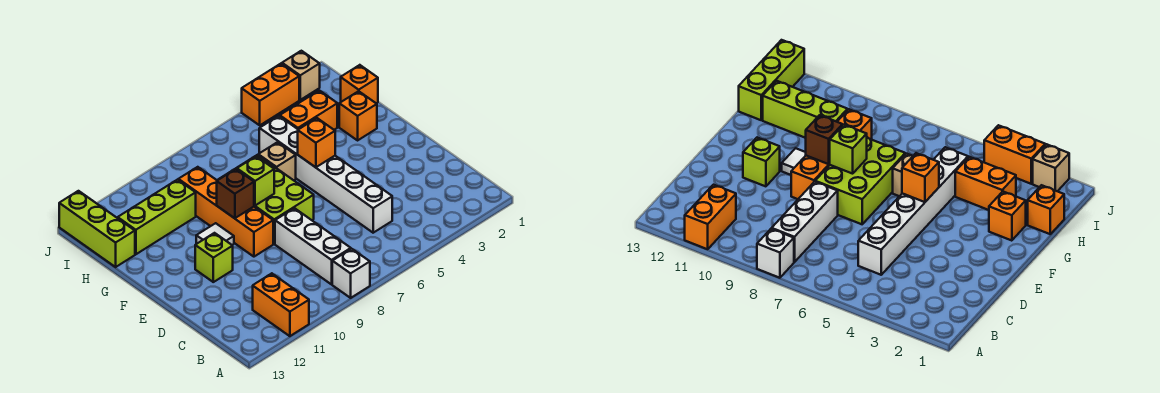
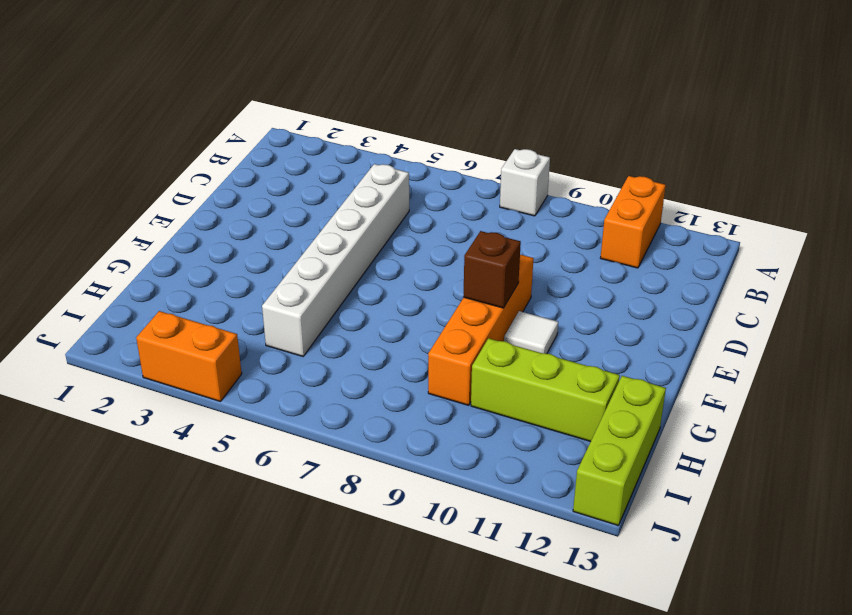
none -> white brick B8:D8 level 1
none -> lime brick E7:G8 level 1
none -> lime brick E11 level 1

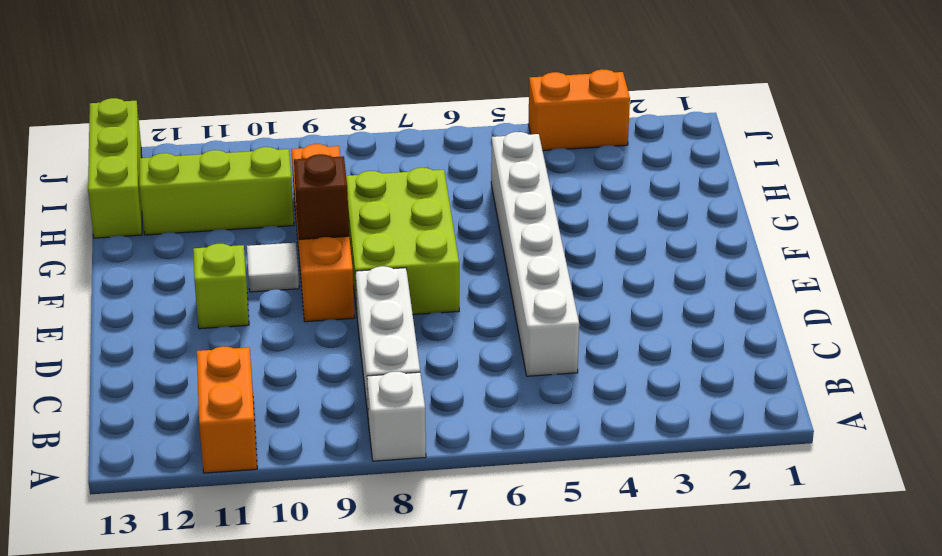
none -> orange brick G2 level 1
none -> tan brick G6 level 1
none -> orange brick H1 level 1

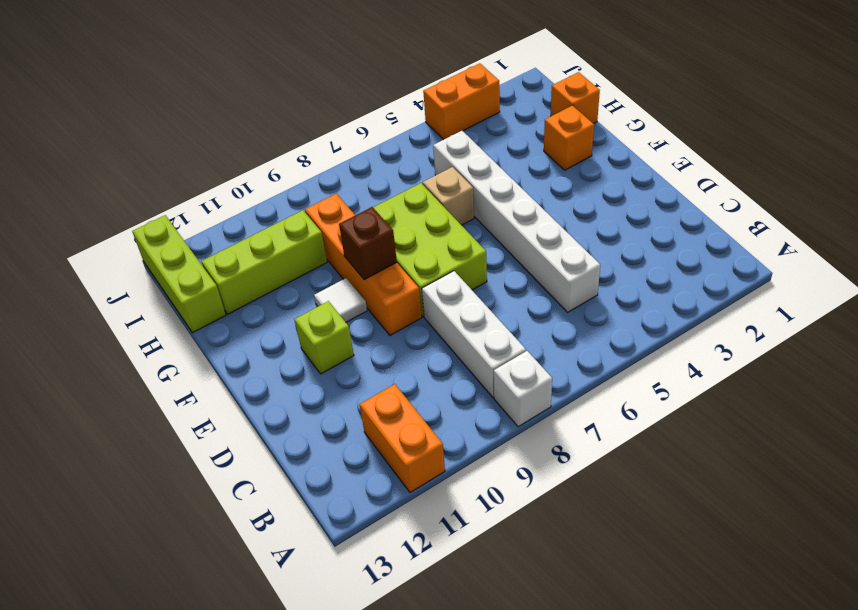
none -> orange brick H3:H4 level 1
none -> tan brick J2 level 1
none -> orange brick F5 level 2

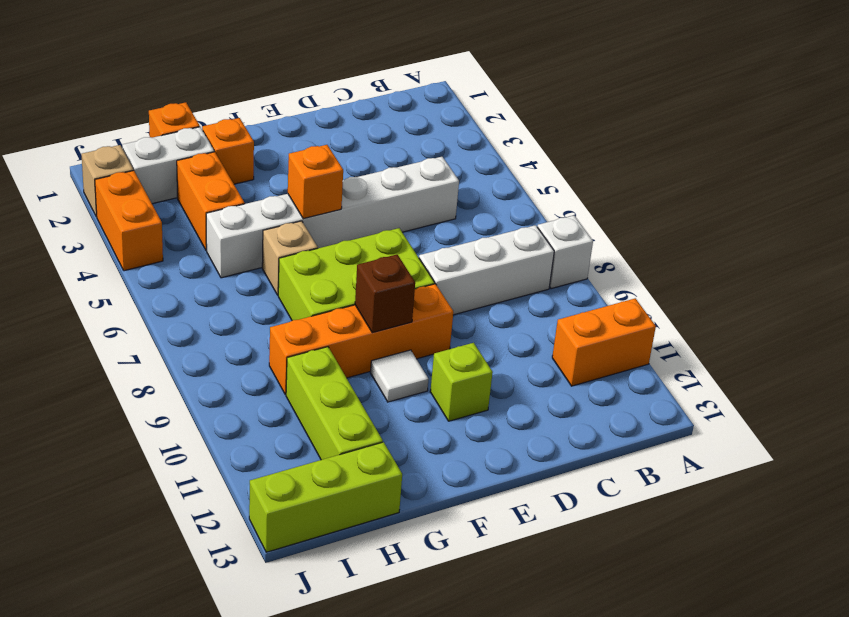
white brick H2:I2 level 1 -> none
none -> lime brick F8 level 2

